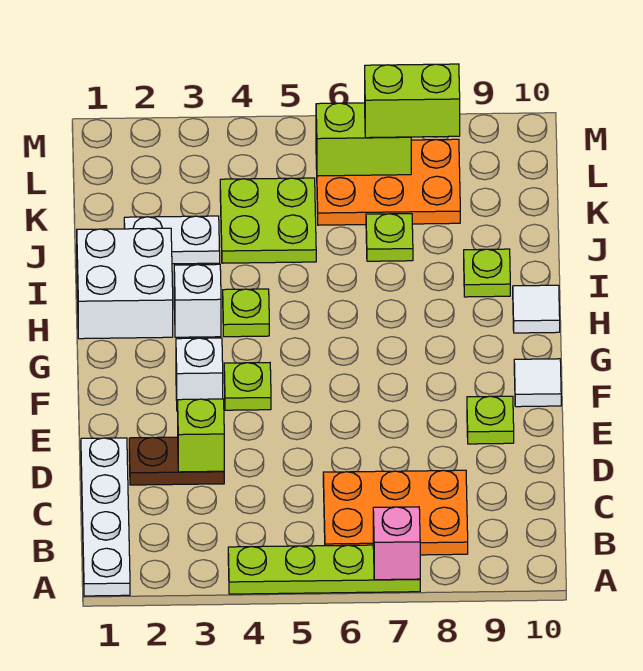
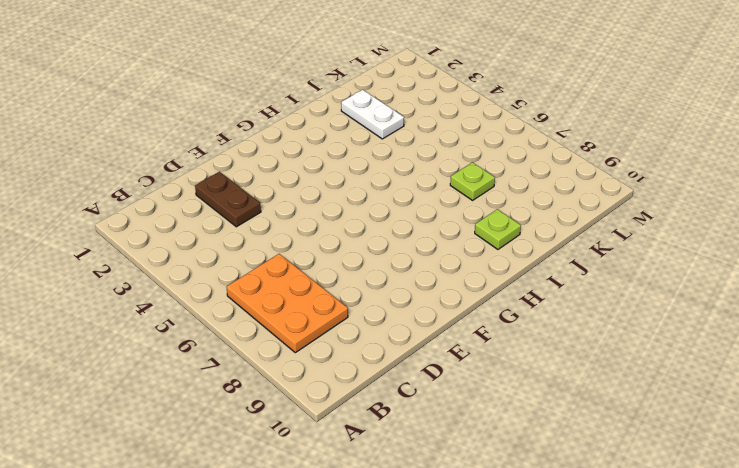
none -> white plate A1:D1 level 1
none -> lime plate A4:A7 level 1
none -> lime plate E9 level 1

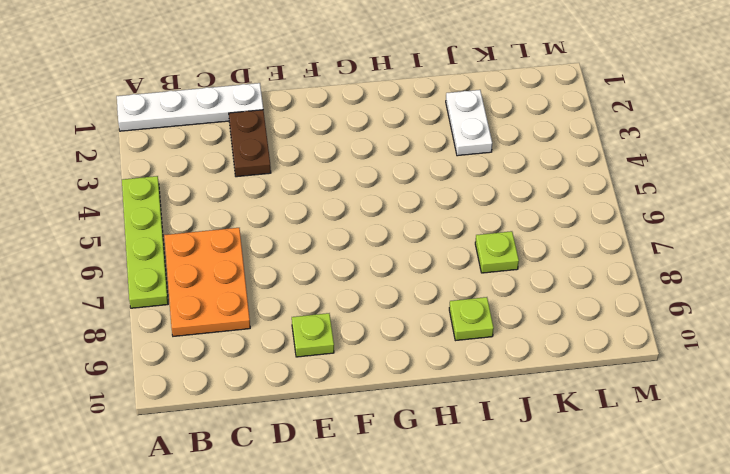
none -> white brick F3 level 1
none -> lime plate F4 level 1
none -> white tile F10 level 1

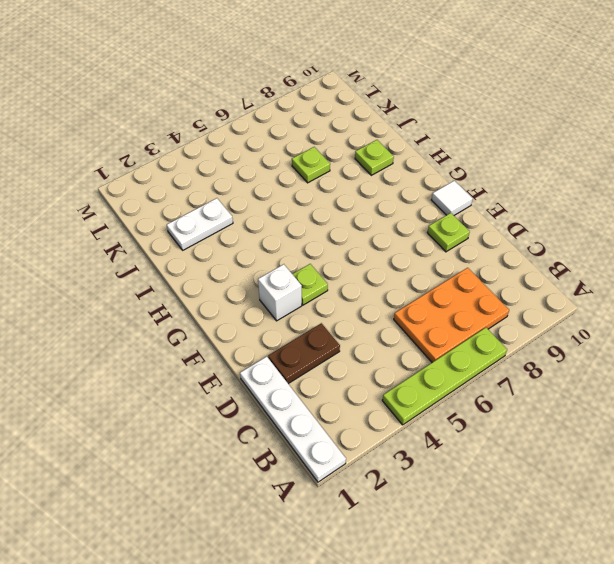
none -> white brick H1:I2 level 1
none -> white brick H3 level 1
none -> lime plate H4 level 1

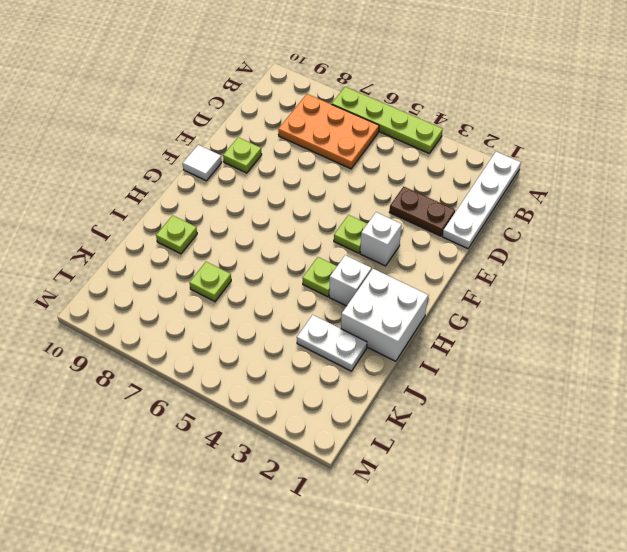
none -> white tile H10 level 1
none -> lime plate J4:K5 level 1
none -> orange plate K6:L8 level 1

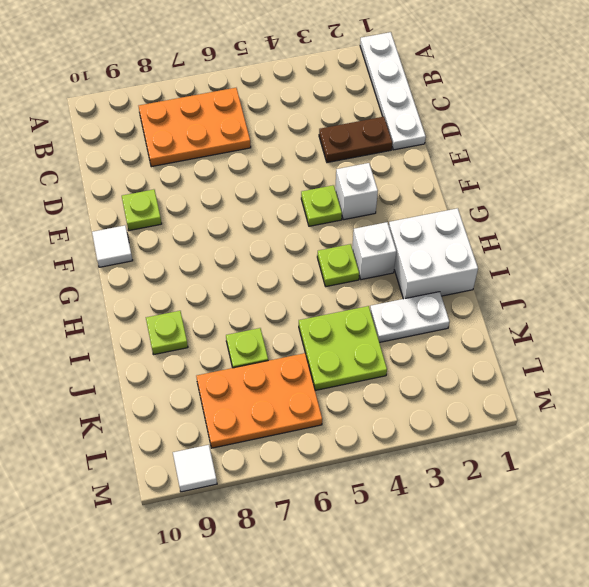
white tile M9 level 1 -> white tile H10 level 1
none -> lime plate A4:A7 level 1
none -> pink brick A7 level 2
none -> lime brick D3 level 2

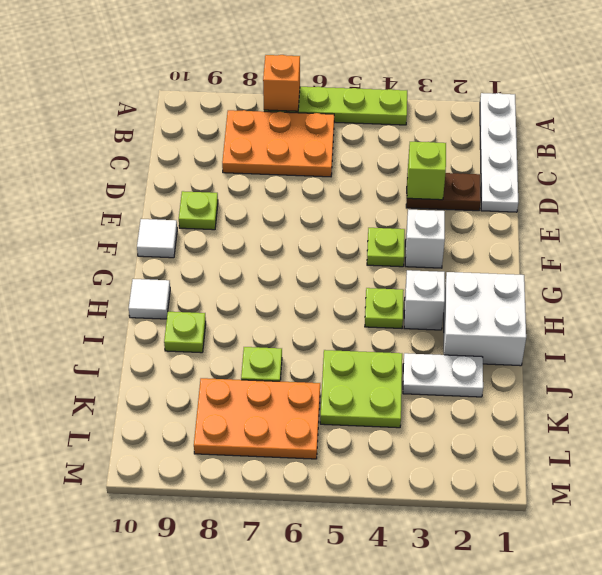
orange brick A7 level 2 -> pink brick A7 level 2
none -> lime brick L6:L7 level 2
none -> lime brick L7:L8 level 3

